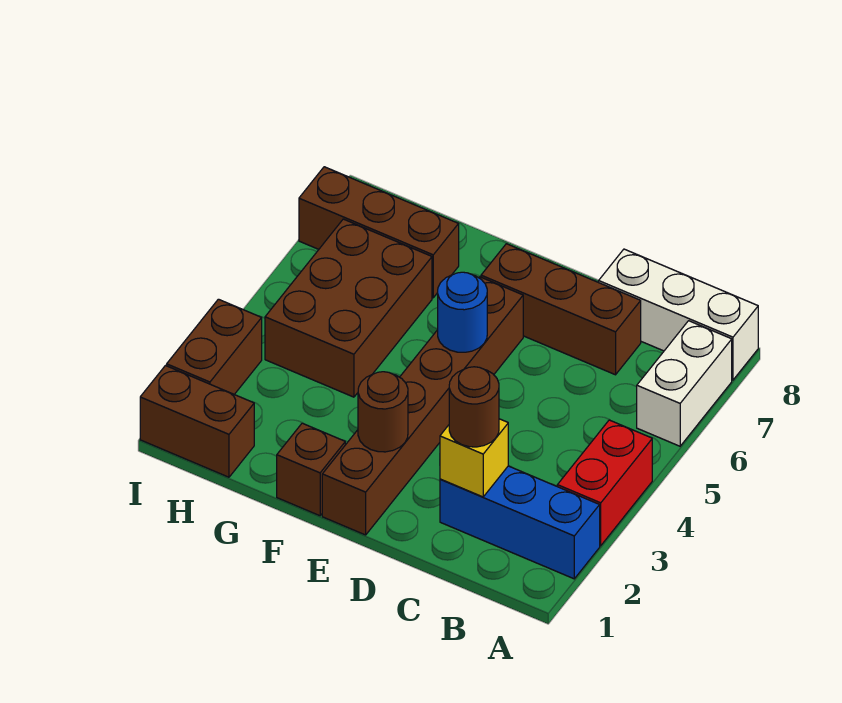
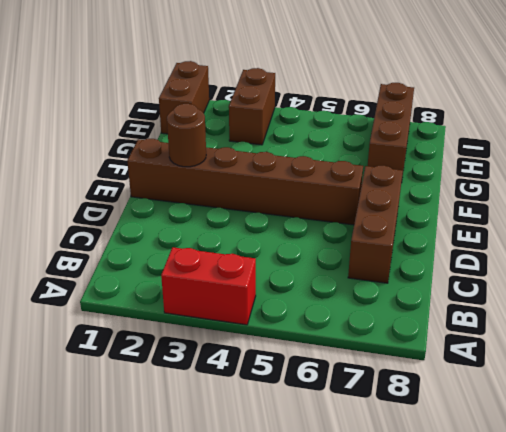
brown brick H3:I3 level 1 -> brown brick I2:I3 level 1
none -> blue brick A2:C2 level 1
none -> white brick A6:A7 level 1
none -> white brick A8:C8 level 1

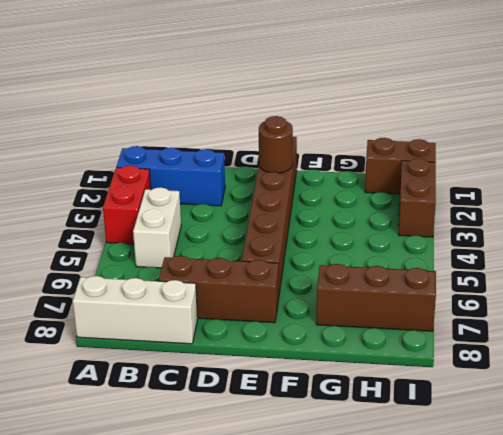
white brick B4:B5 level 1 -> white brick A6:A7 level 1
none -> brown brick F1 level 1
none -> brown brick G4:H6 level 1
none -> yellow brick C2 level 2

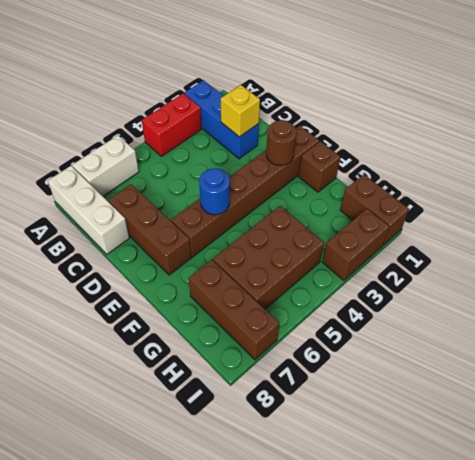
none -> brown round brick C2 level 3

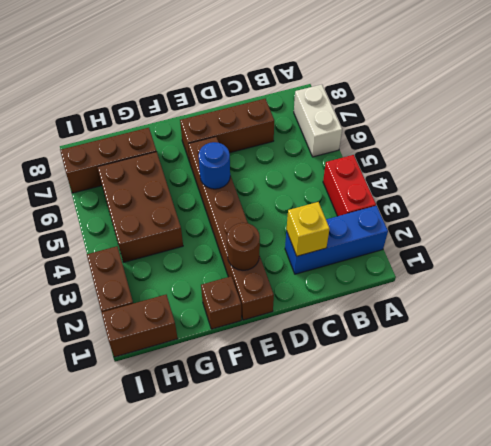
none -> white brick A8:C8 level 1
none -> brown round brick C2 level 3

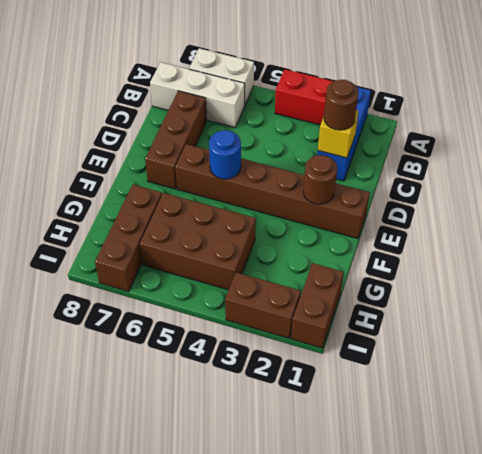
white brick B6:B8 level 1 -> white brick A8:C8 level 1
none -> brown brick F1 level 1

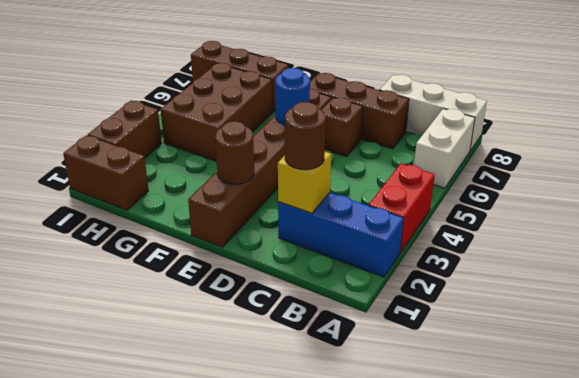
brown brick D6 level 1 -> brown brick F1 level 1

